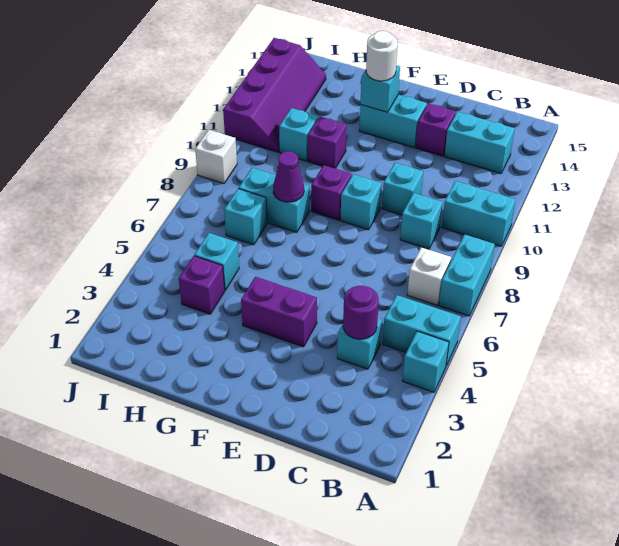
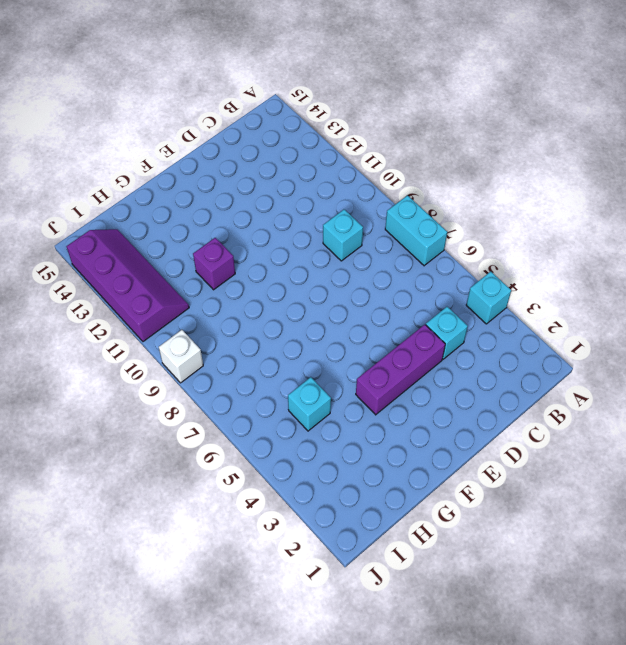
purple brick D4:F4 level 1 -> purple brick E4:F4 level 1
none -> cyan brick A5:B5 level 1
none -> cyan brick A10:B10 level 1
none -> white brick B7 level 1

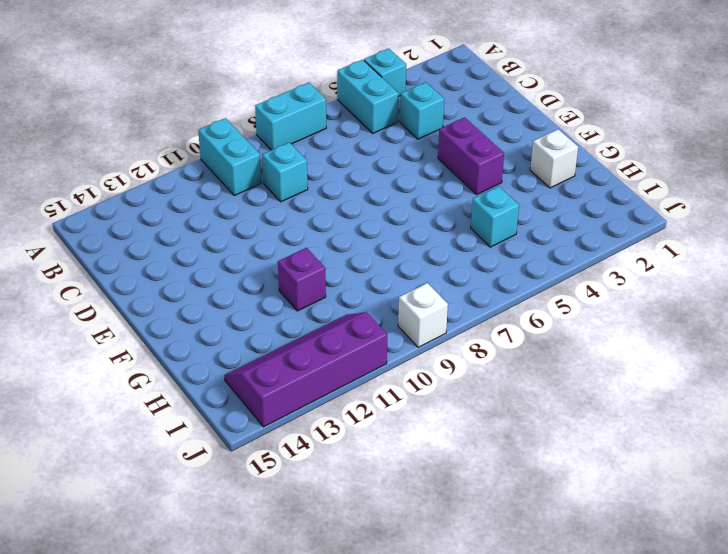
white brick G2 level 1 -> white brick B7 level 1
none -> cyan brick B13:C13 level 1
none -> cyan brick D10 level 1
none -> purple brick D13 level 1

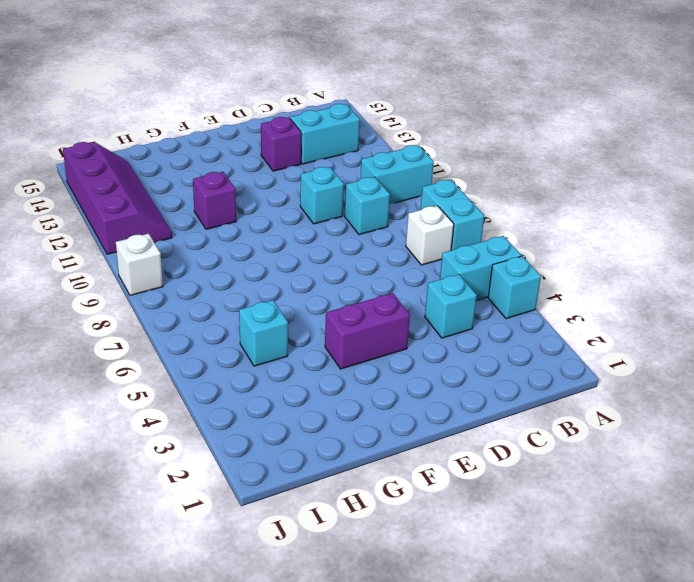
none -> cyan brick E9 level 1
none -> cyan brick E13:F13 level 1
none -> purple brick F9 level 1

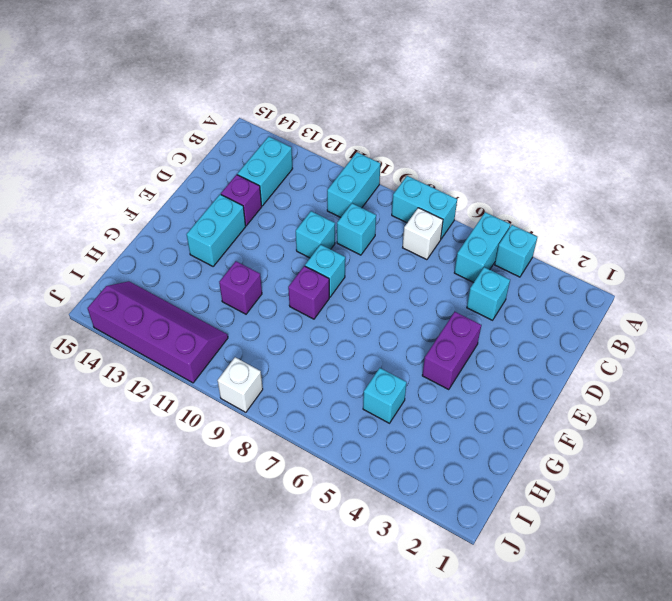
none -> cyan brick G8:H8 level 1
none -> purple brick H4 level 1
none -> cyan brick H7 level 1

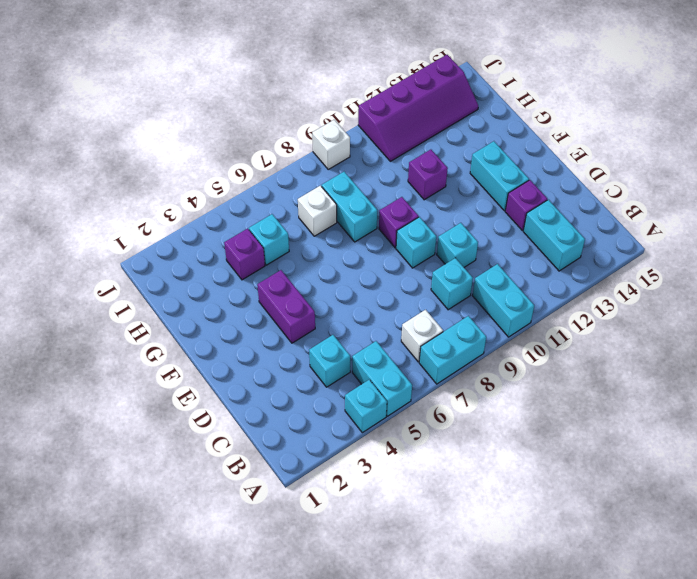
white brick H7 level 1 -> cyan brick H7 level 1
none -> cyan brick H11 level 1
none -> purple round brick C4 level 2
none -> cyan brick F13 level 2

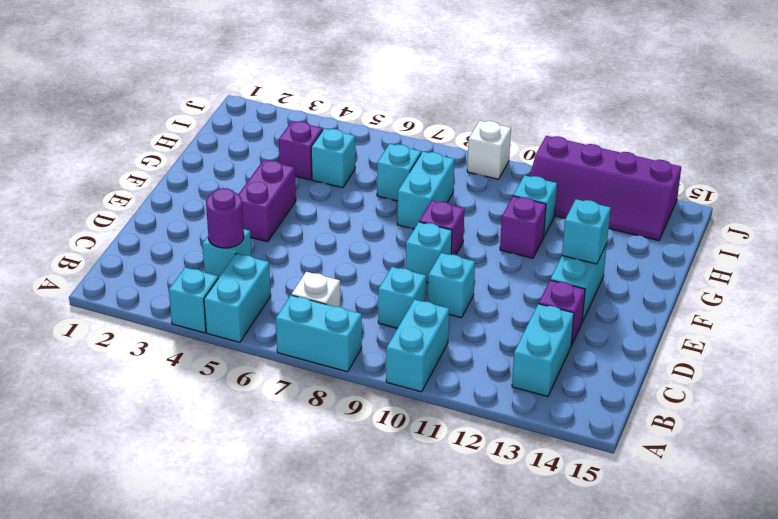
none -> purple cone G8 level 2
none -> white round brick F13 level 3

